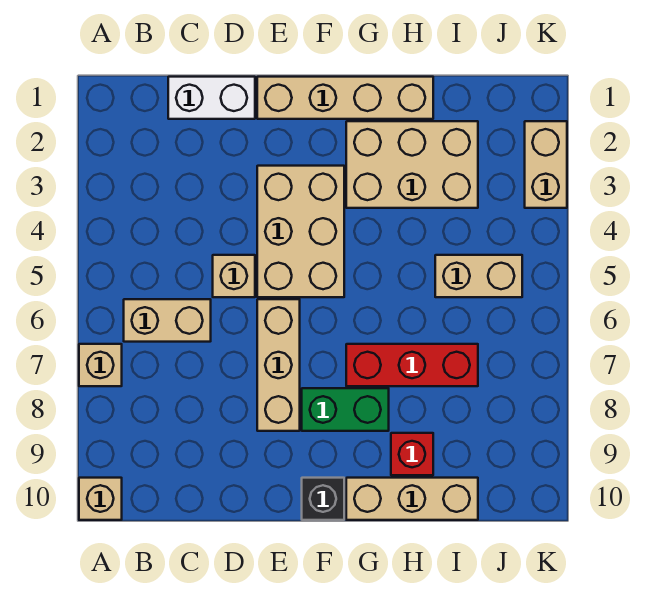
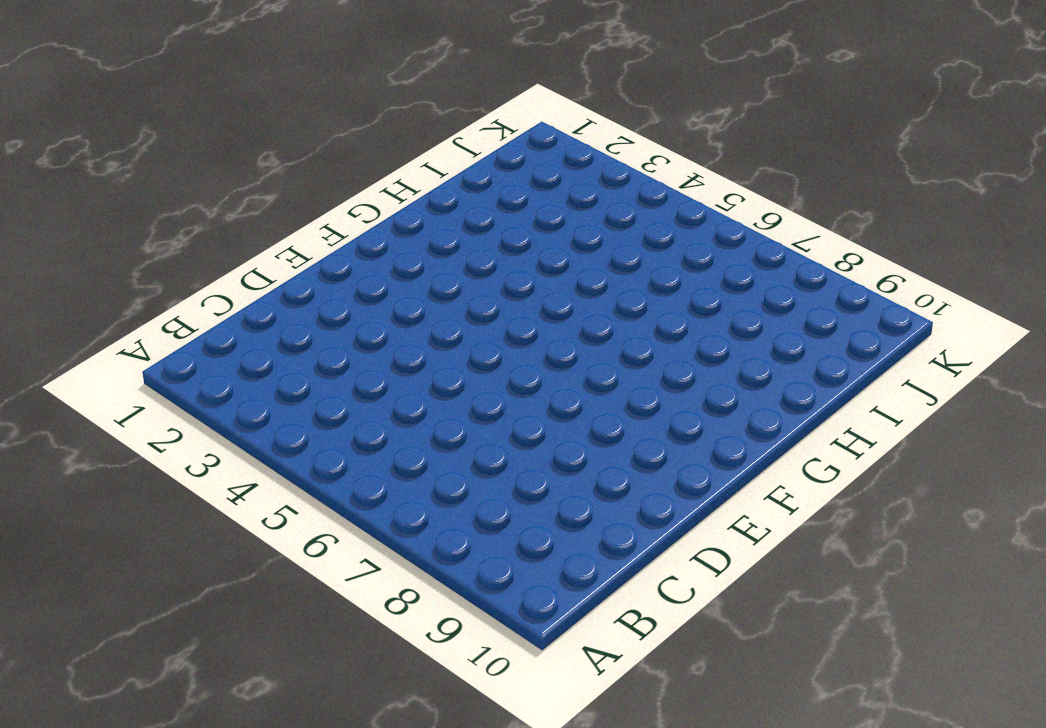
none -> tan brick A7 level 1
none -> tan brick A10 level 1
none -> tan brick B6:C6 level 1

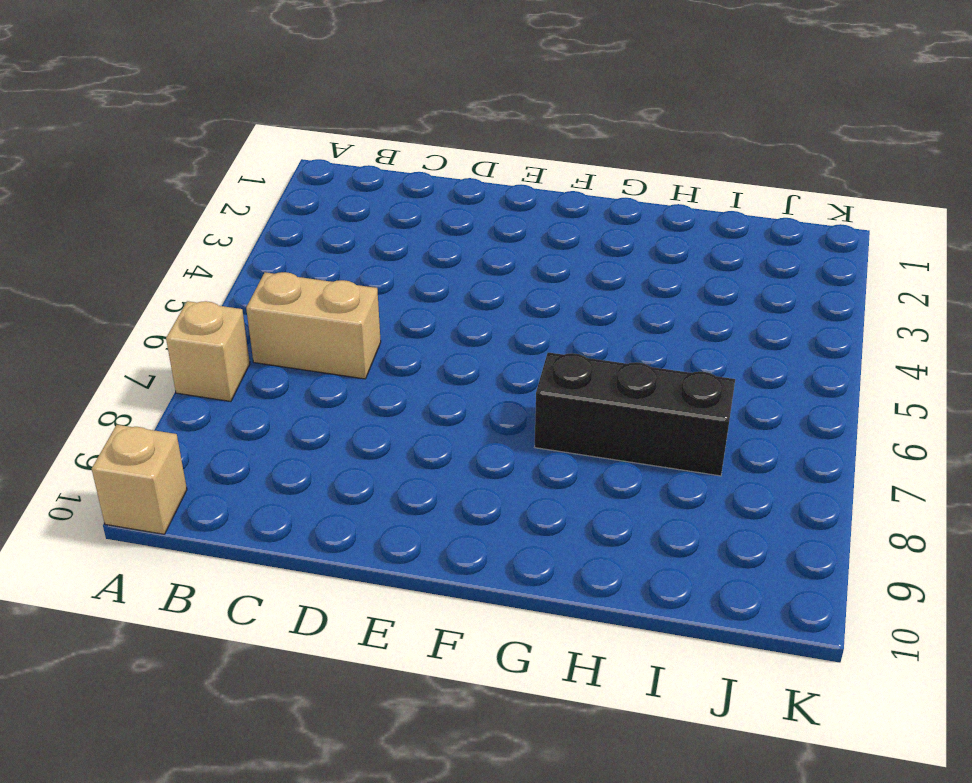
black brick G7:I7 level 1 -> red brick G7:I7 level 1
none -> white brick C1:D1 level 1
none -> tan brick D5 level 1
none -> tan brick E1:H1 level 1

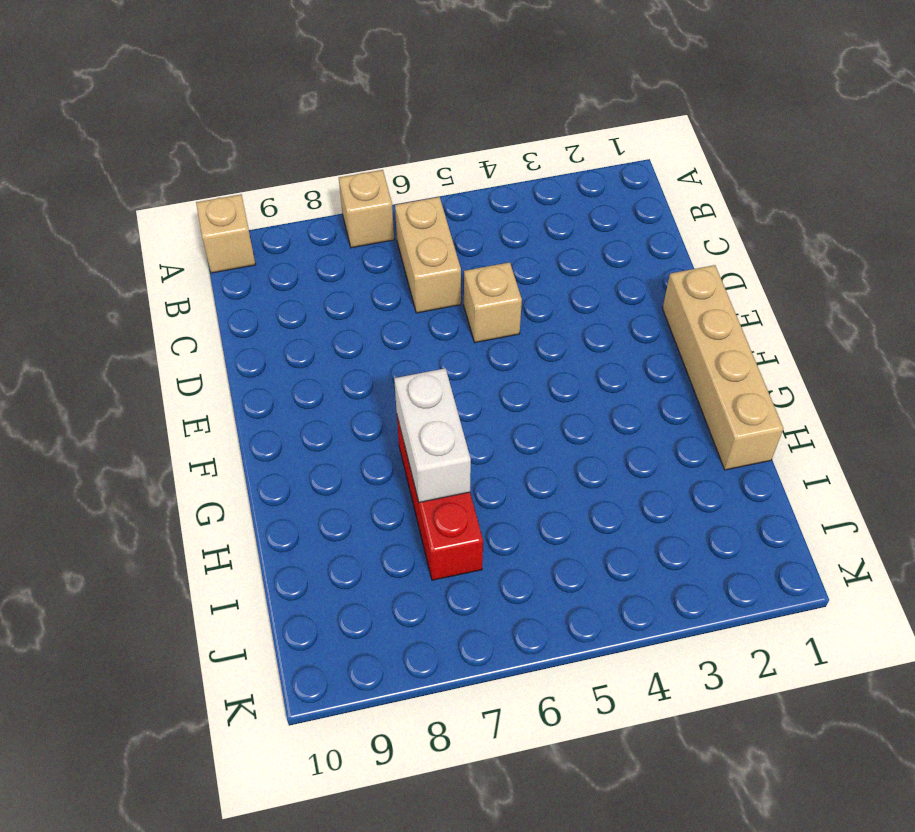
white brick G7:H7 level 2 -> white brick C1:D1 level 1
none -> tan brick E3:F5 level 1
none -> tan brick E6:E8 level 1
none -> green brick F8:G8 level 1

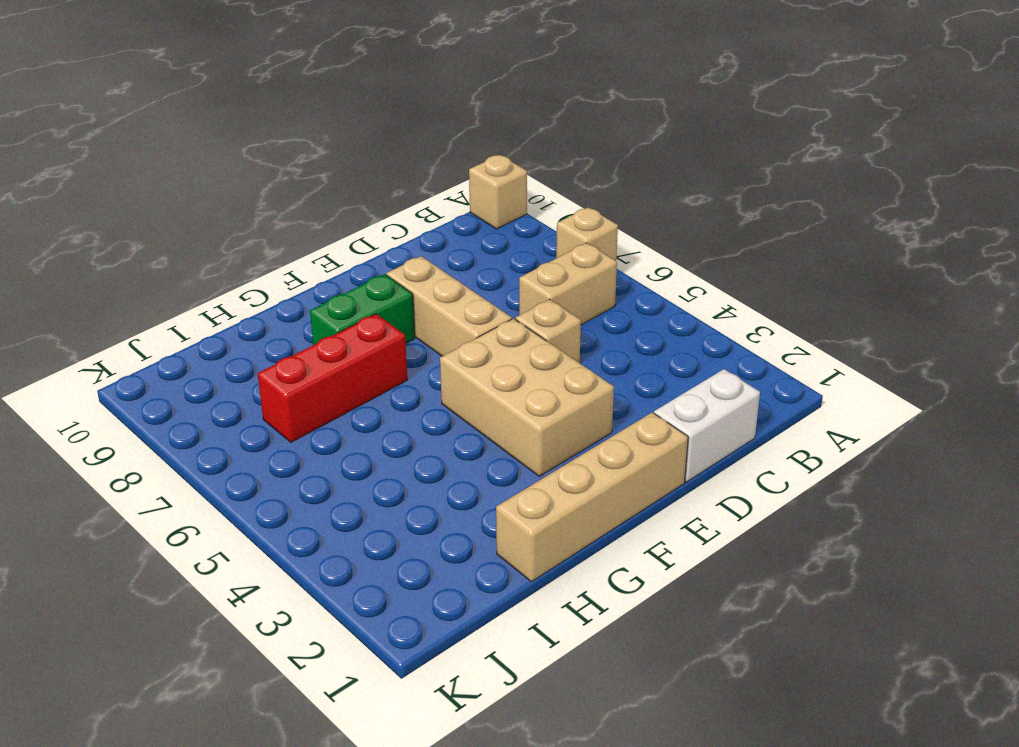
none -> black brick F10 level 1
none -> tan brick G2:I3 level 1
none -> tan brick G10:I10 level 1

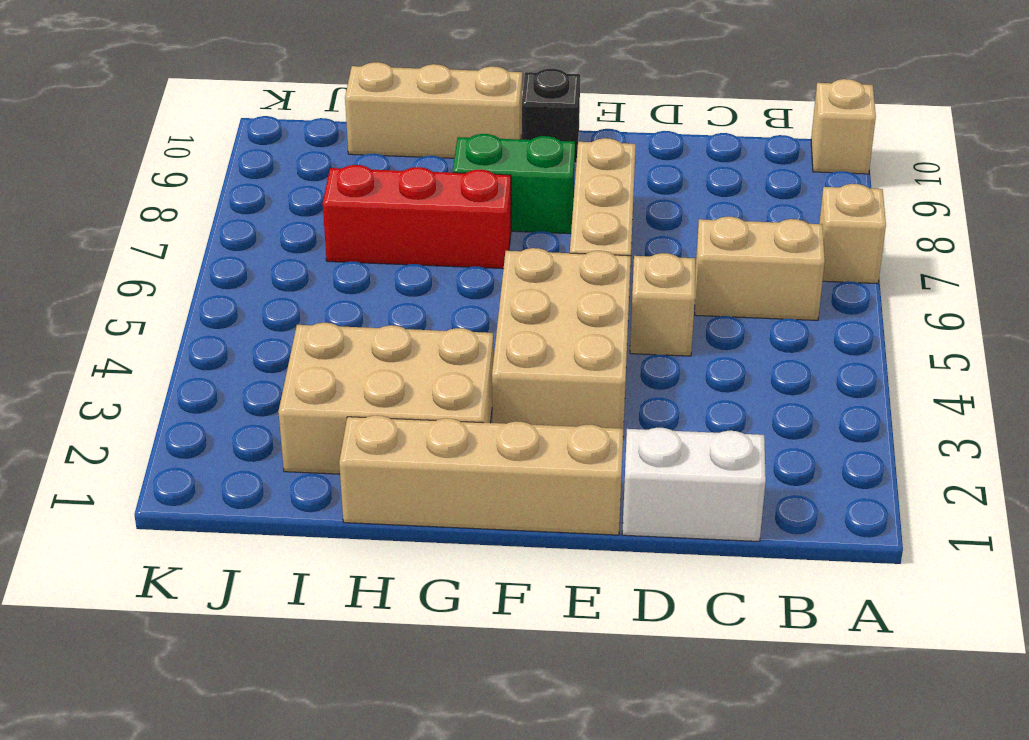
none -> red brick H9 level 1
none -> tan brick I5:J5 level 1
none -> tan brick K2:K3 level 1

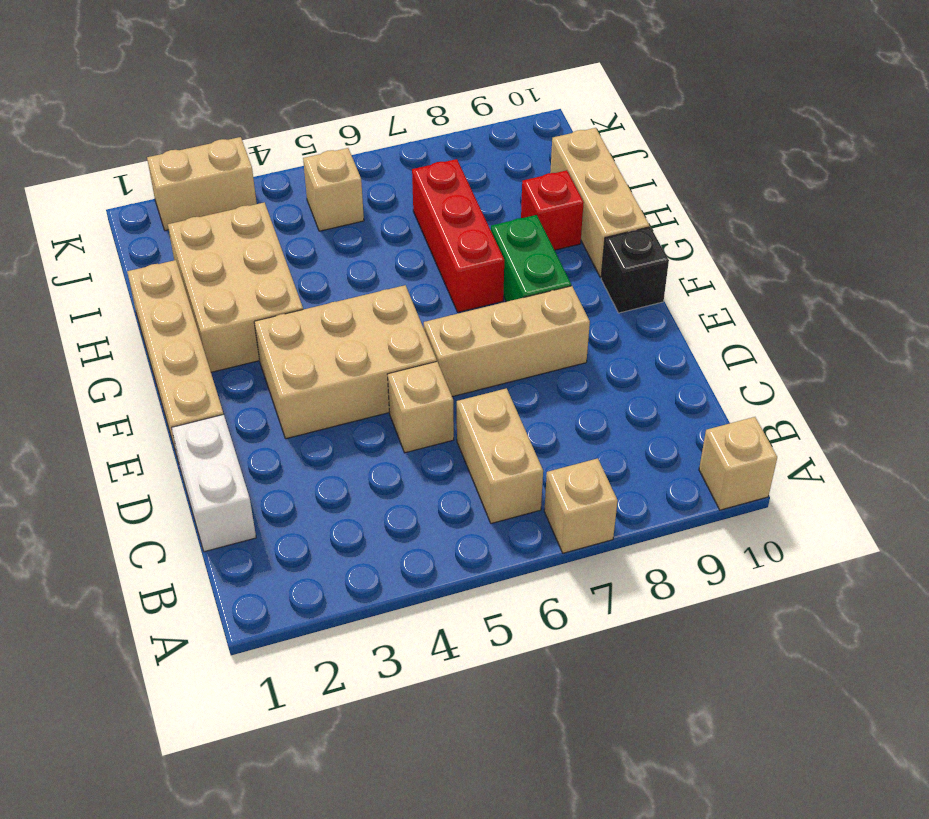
tan brick J5 level 1 -> tan brick I5:J5 level 1

